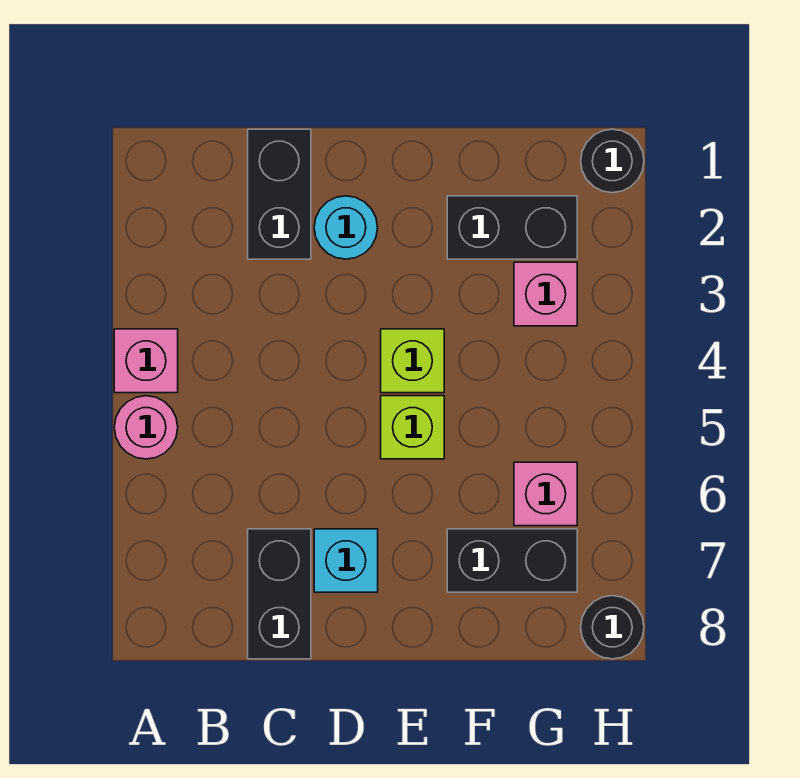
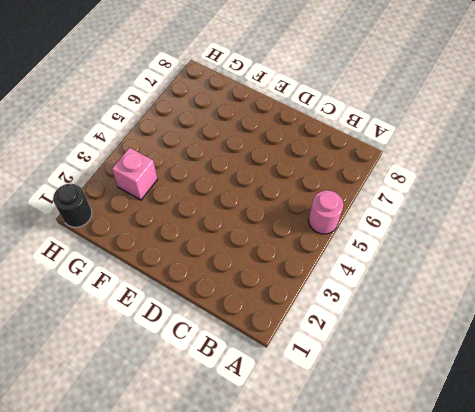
none -> pink brick A4 level 1
none -> black brick C1:C2 level 1
none -> black brick C7:C8 level 1

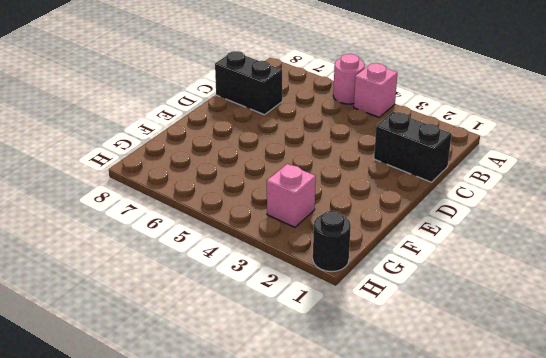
none -> cyan round brick D2 level 1
none -> cyan brick D7 level 1
none -> lime brick E4 level 1

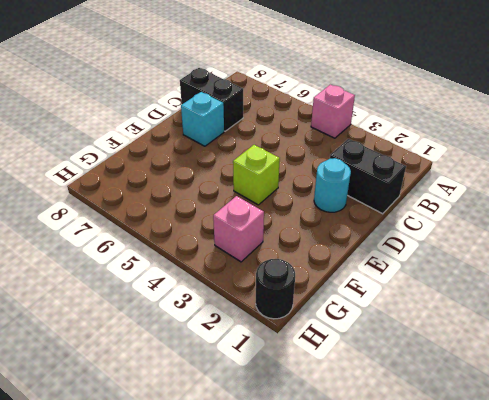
none -> pink round brick A5 level 1
none -> lime brick E5 level 1
none -> black brick F2:G2 level 1

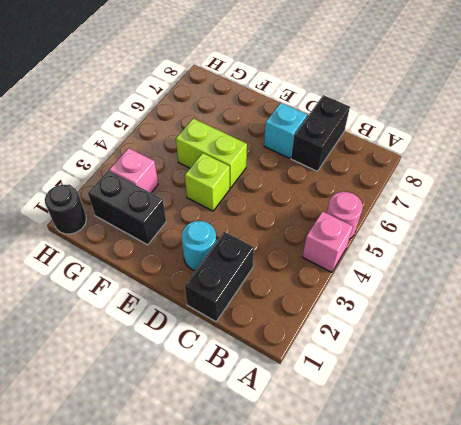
lime brick E5:F5 level 1 -> lime brick E5 level 1
none -> black brick F7:G7 level 1
none -> pink brick G6 level 1
none -> black round brick H8 level 1

